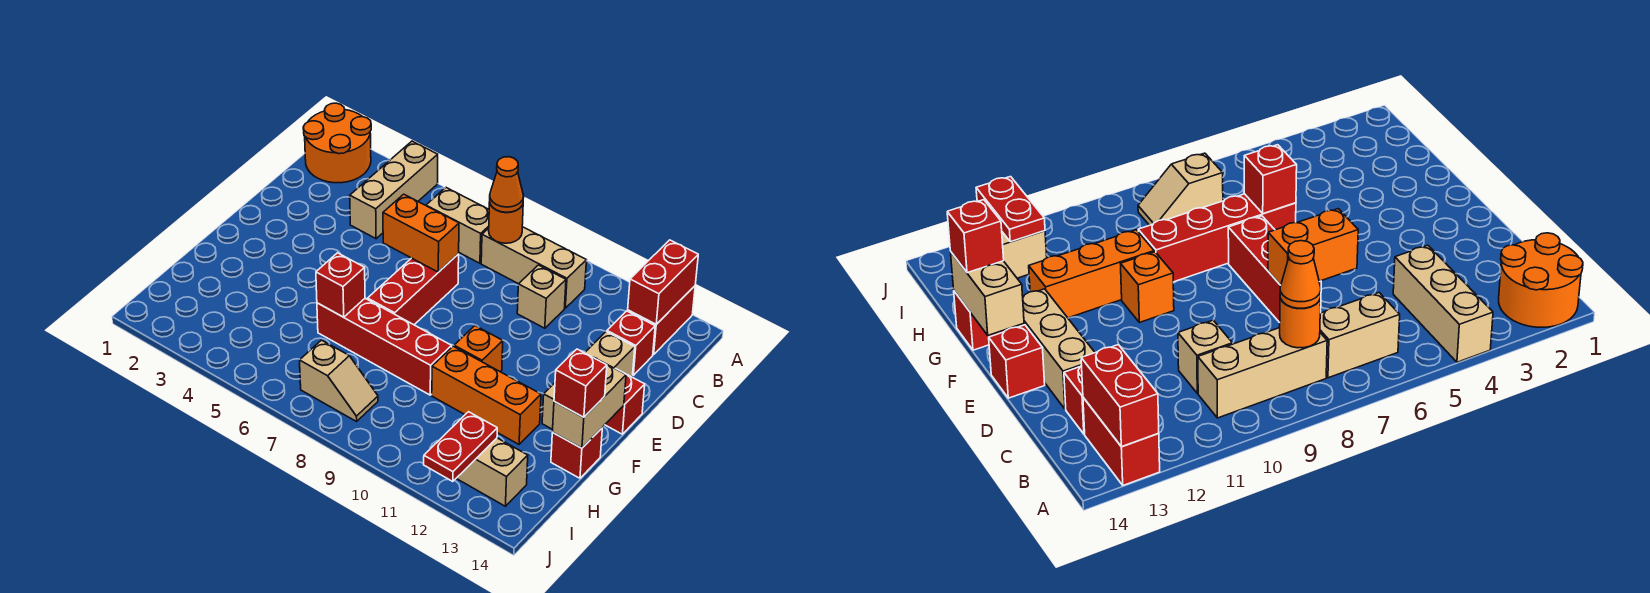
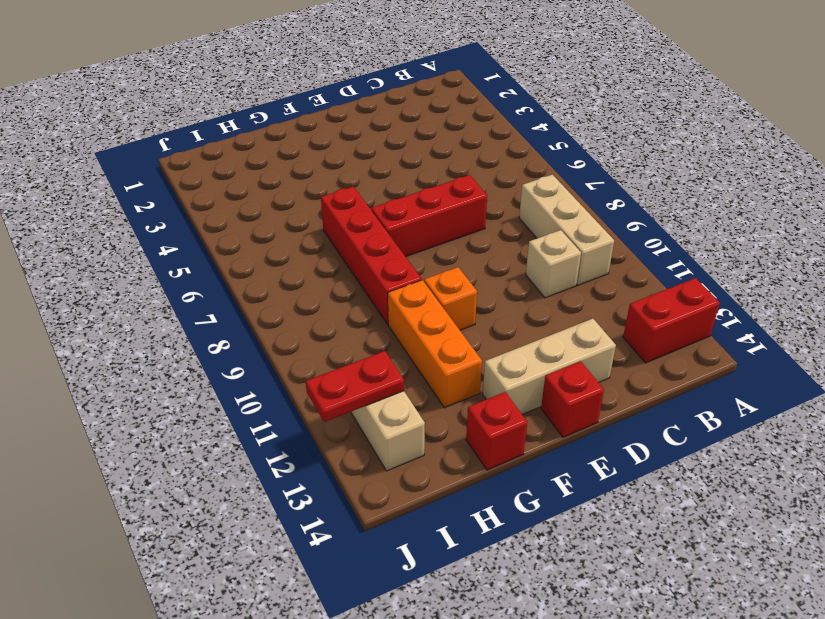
none -> orange round brick A1:B2 level 1
none -> tan brick A4:C4 level 1
none -> tan brick B6:B7 level 1

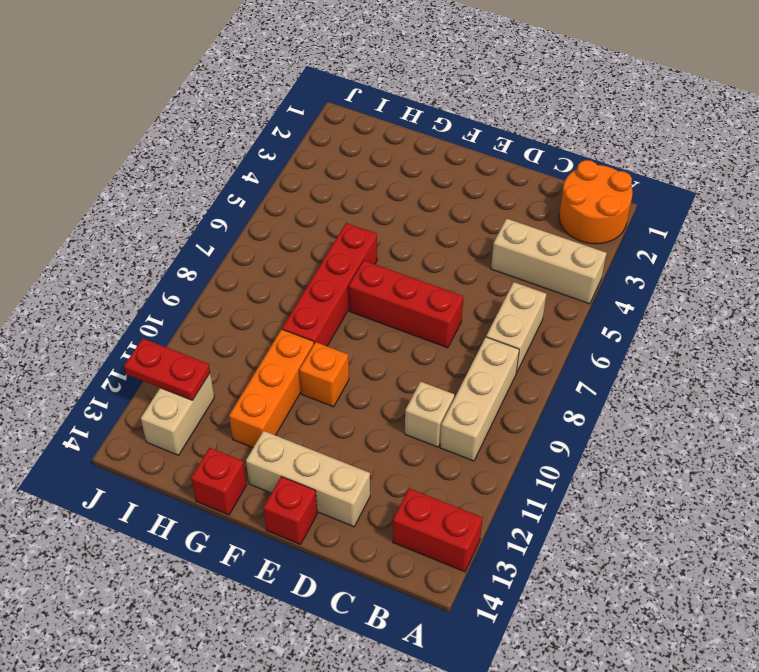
none -> red brick C13 level 1
none -> tan slope I7:I8 level 1 top 7
none -> red brick A13:B13 level 2

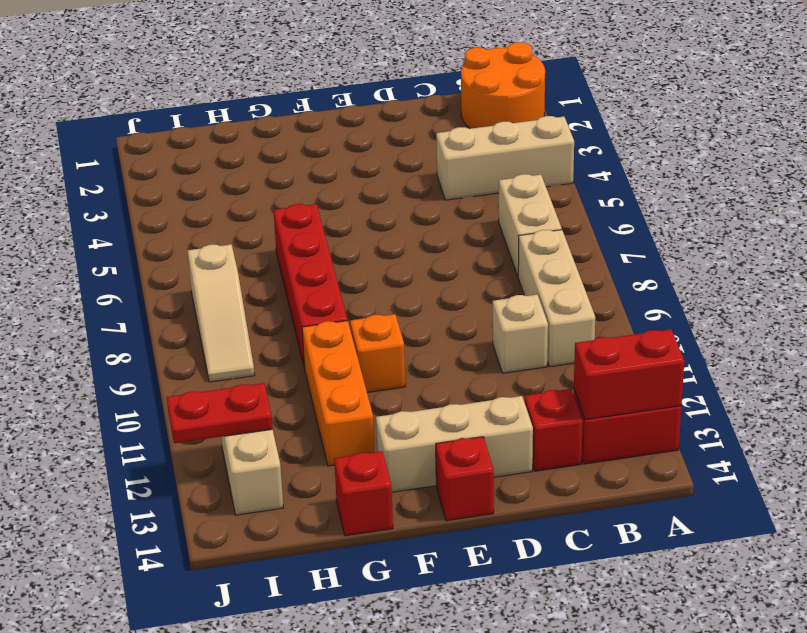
tan slope I7:I9 level 1 top 7 -> tan slope I7:I8 level 1 top 7
none -> red brick D7:F7 level 1
none -> orange round brick B8 level 2
none -> orange brick D6:D7 level 2

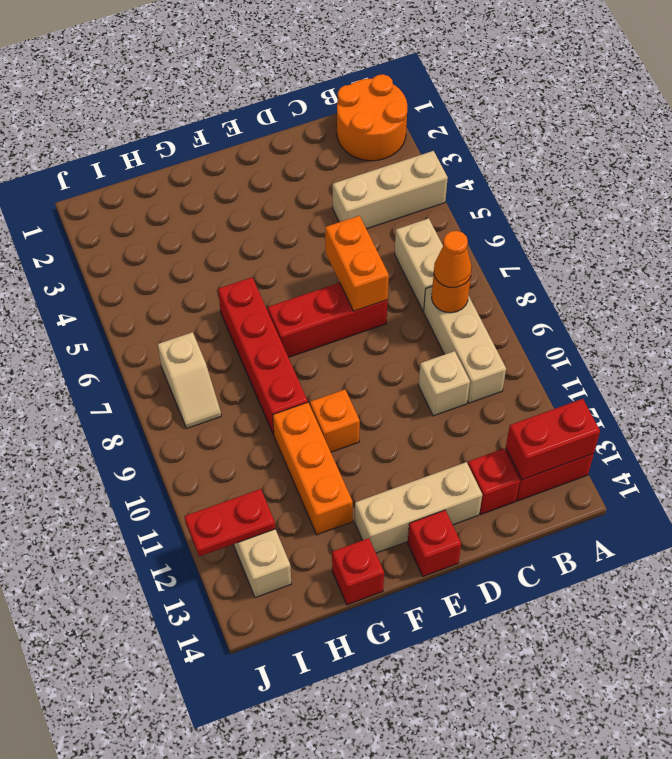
none -> tan brick F14:G14 level 2
none -> red brick G6 level 2
none -> red brick G14 level 3

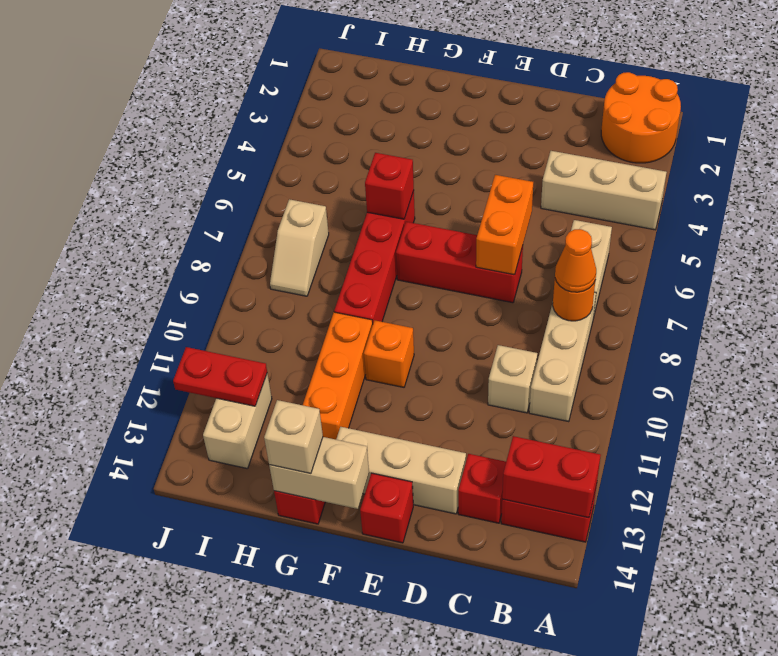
tan brick G14 level 3 -> red brick G14 level 3

